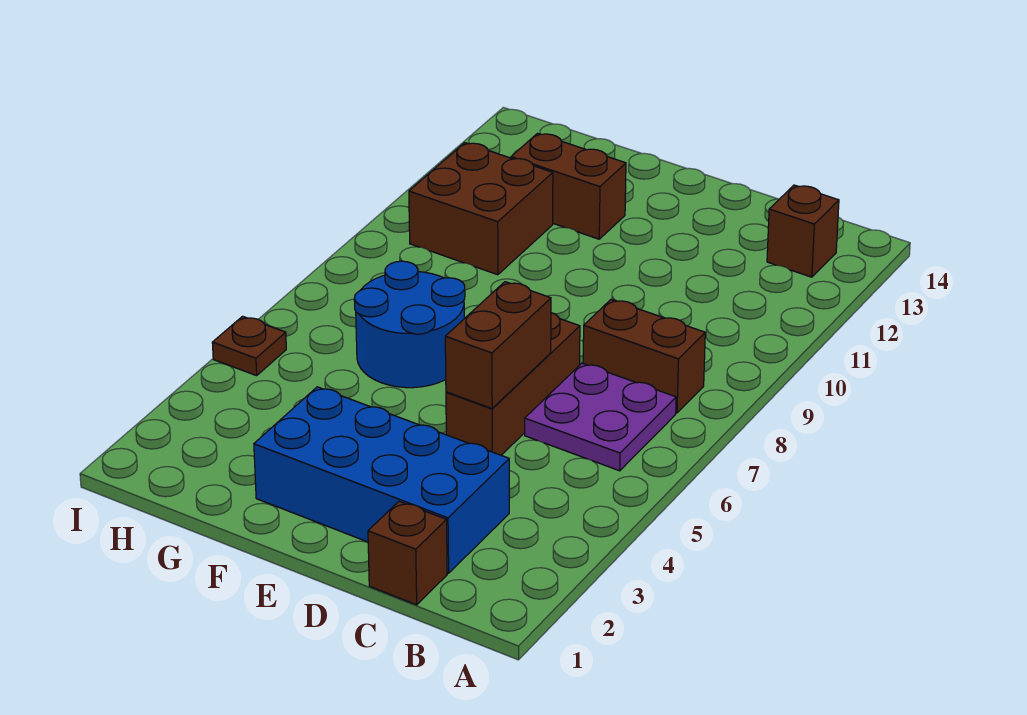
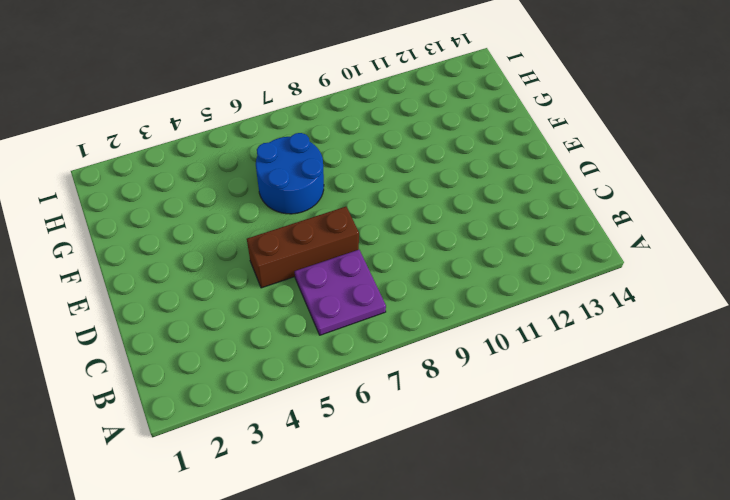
none -> brown brick B8:C8 level 1
none -> brown brick B13 level 1

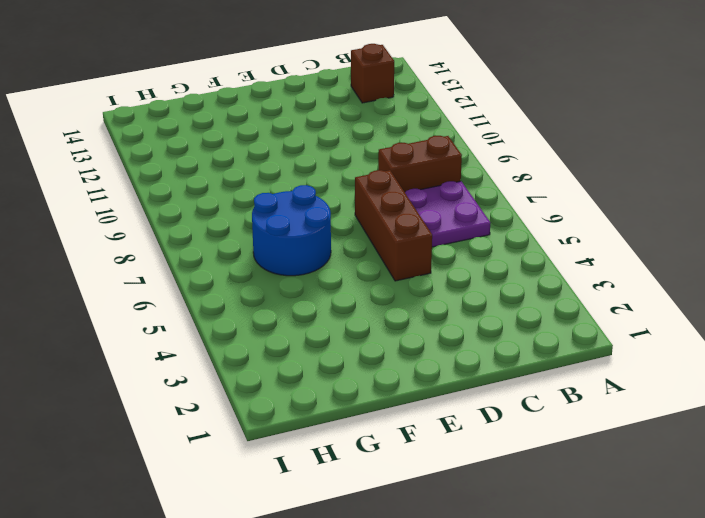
none -> brown brick C1 level 1
none -> blue brick C2:F3 level 1

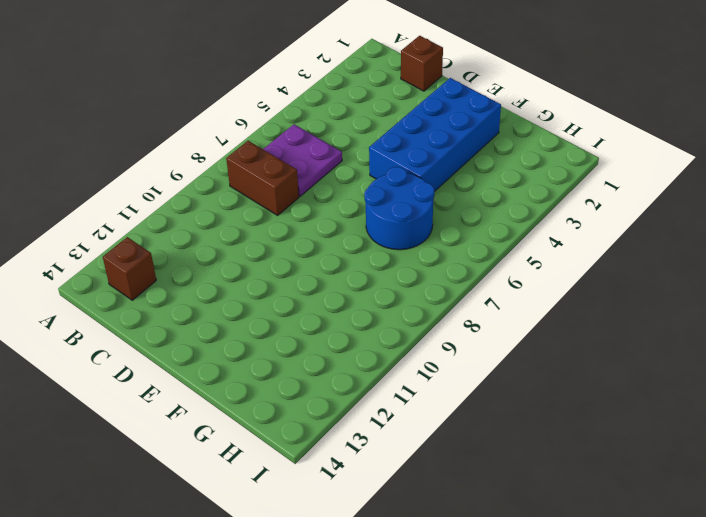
blue brick E2:F5 level 1 -> blue brick C2:F3 level 1
none -> brown brick D5:D7 level 1
none -> brown brick F12:G12 level 1

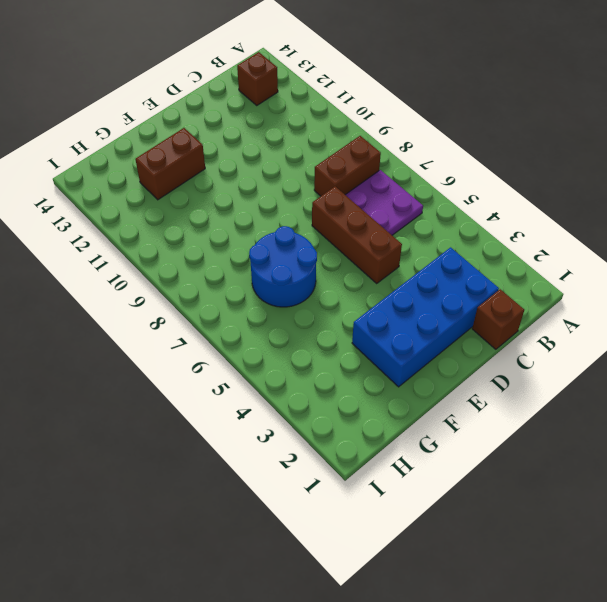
none -> brown brick G10:H11 level 1
none -> brown plate I5 level 1

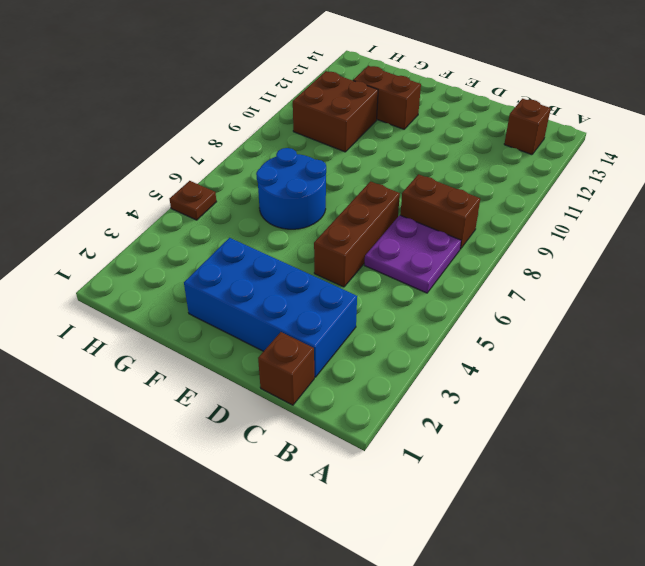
none -> brown brick D5:D6 level 2

